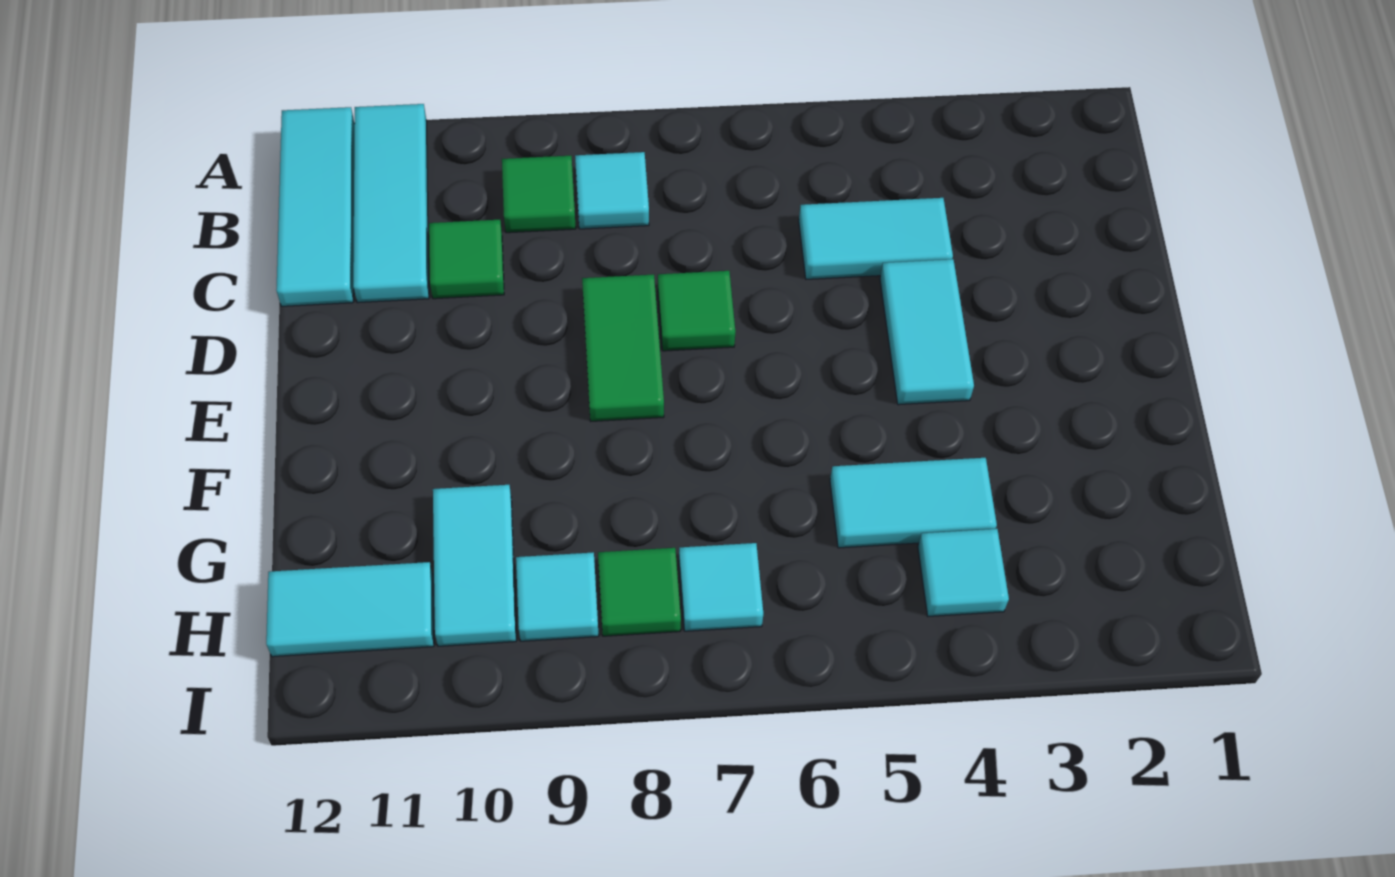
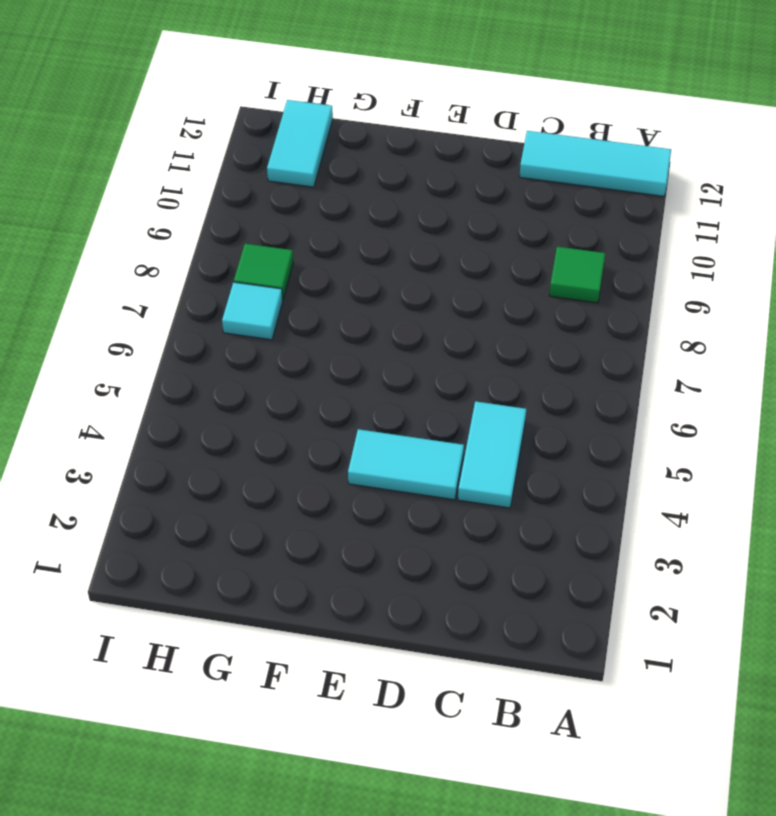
none -> cyan tile A11:C11 level 1
none -> cyan tile B8 level 1
none -> green tile C10 level 1

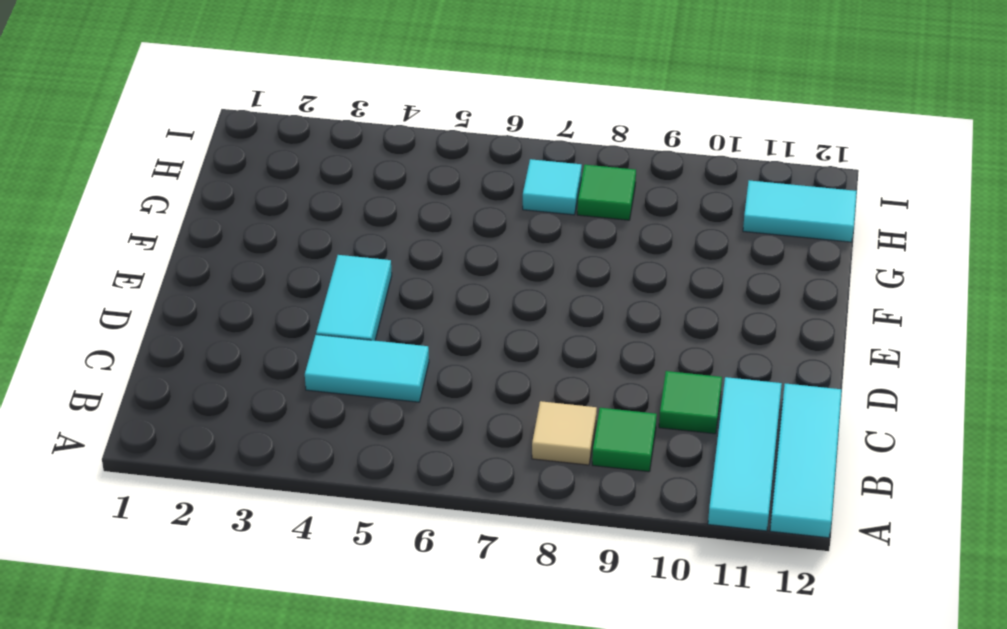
tan tile B8 level 1 -> cyan tile B8 level 1
none -> green tile D7 level 1
none -> green tile D8:E8 level 1
none -> cyan tile G4:G5 level 1

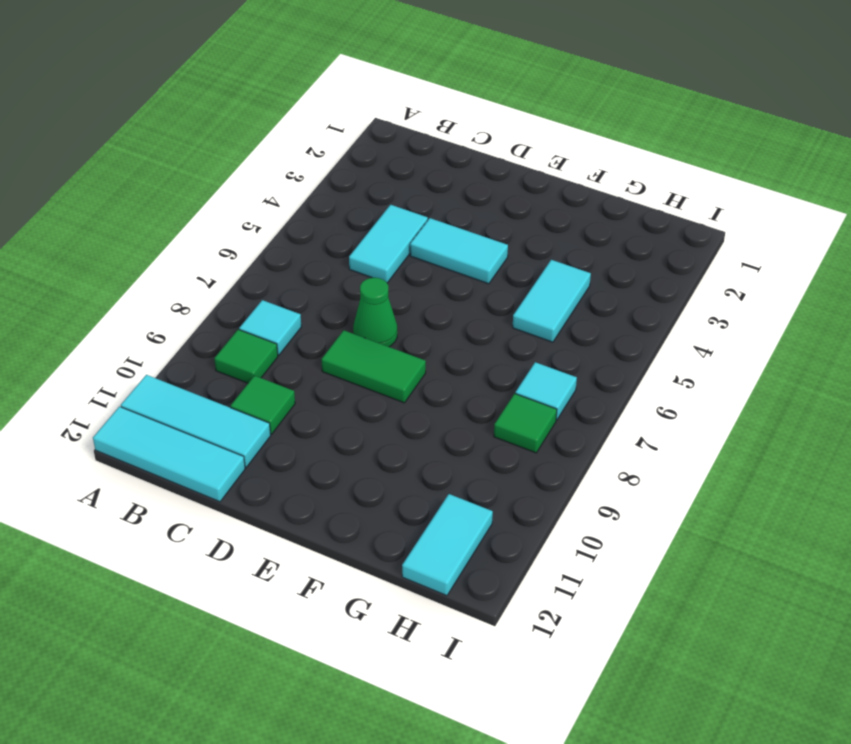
green cone D7 level 1 -> green tile D7 level 1
none -> cyan tile G10:H10 level 1
none -> cyan tile H4 level 1
none -> cyan tile H9 level 1

